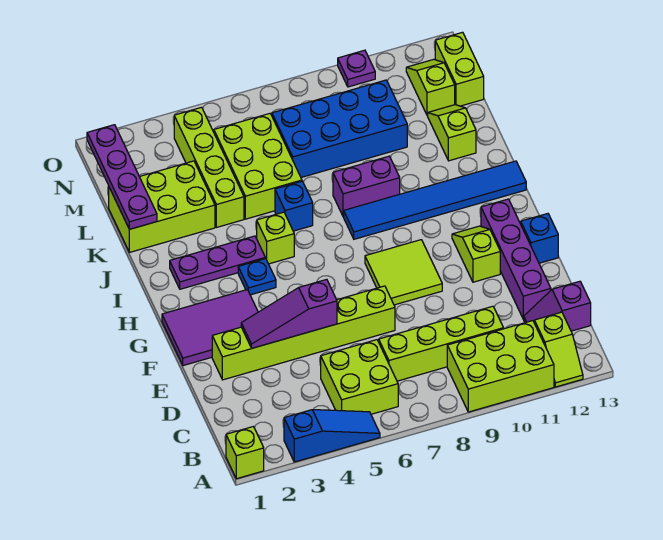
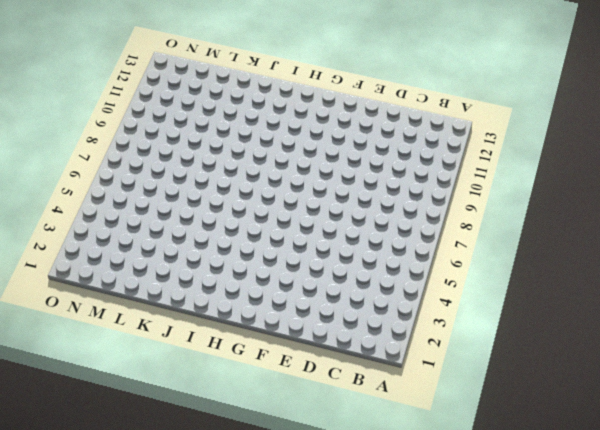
none -> lime brick A1 level 1
none -> blue slope A3:A5 level 1 top 3
none -> lime brick A9:B11 level 1

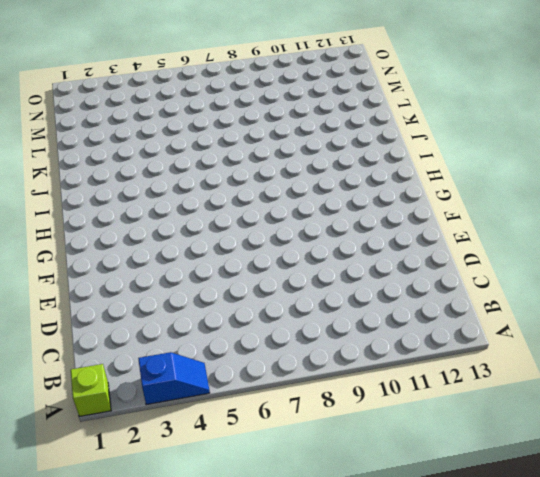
blue slope A3:A4 level 1 top 3 -> blue slope A3:A5 level 1 top 3
none -> lime brick A9:B11 level 1
none -> lime slope A12:B12 level 1 top B
none -> lime brick B5:C6 level 1

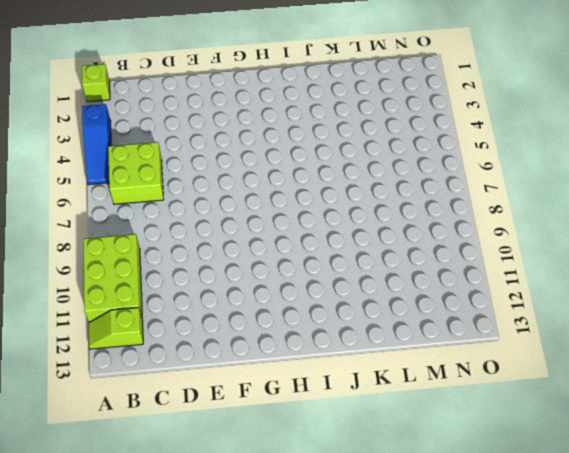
none -> lime brick C7:C10 level 1
none -> purple slope C12:C13 level 1 top 13
none -> purple brick D12:G12 level 1

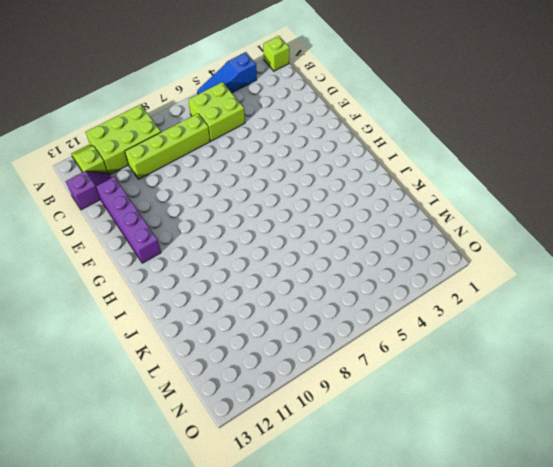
none -> lime brick E2:E7 level 1
none -> purple tile F1:G3 level 1
none -> lime tile F8:G9 level 1

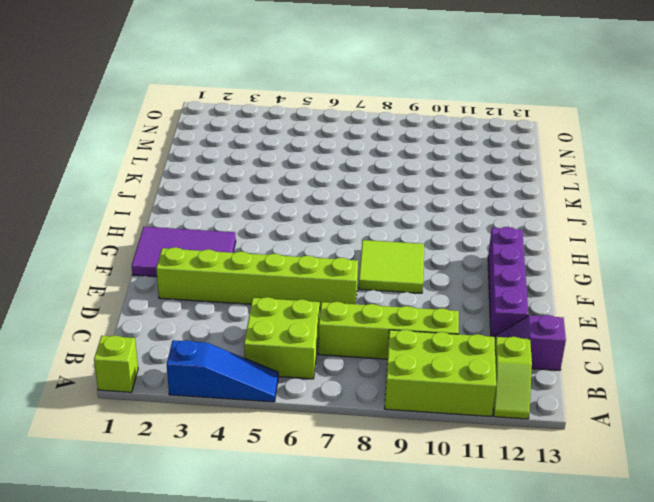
none -> lime slope F11:G11 level 1 top F
none -> blue brick F13 level 1
none -> blue plate H4 level 1

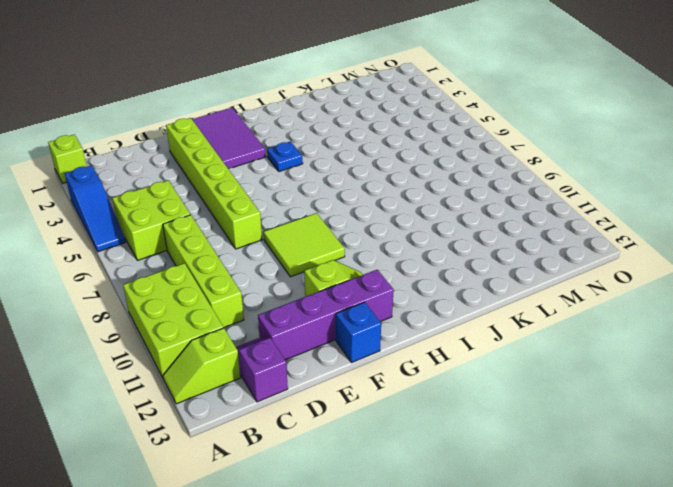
none -> purple plate I2:I4 level 1
none -> lime brick I5 level 1
none -> blue tile I8:I13 level 1

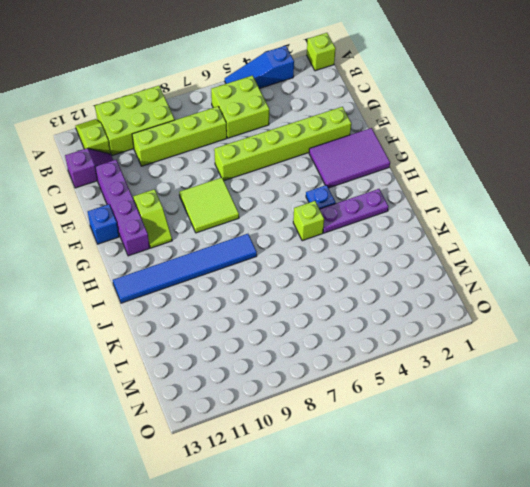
none -> blue brick J6 level 1
none -> purple brick J8:J9 level 1
none -> lime brick K1:L3 level 1

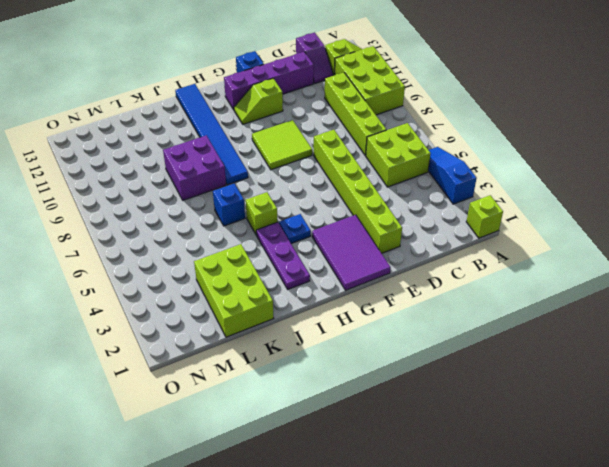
purple brick J8:K9 level 1 -> purple brick J8:J9 level 1
none -> lime brick K4:N4 level 1
none -> lime brick K5:M6 level 1
none -> lime slope K12:L12 level 1 top K

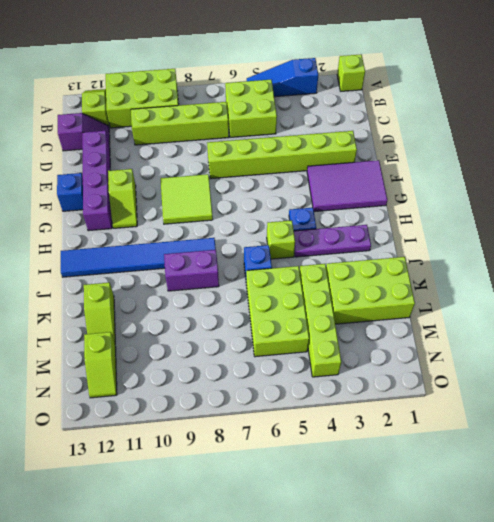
none -> blue brick L7:M10 level 1
none -> lime brick M13:N13 level 1
none -> purple plate O10 level 1

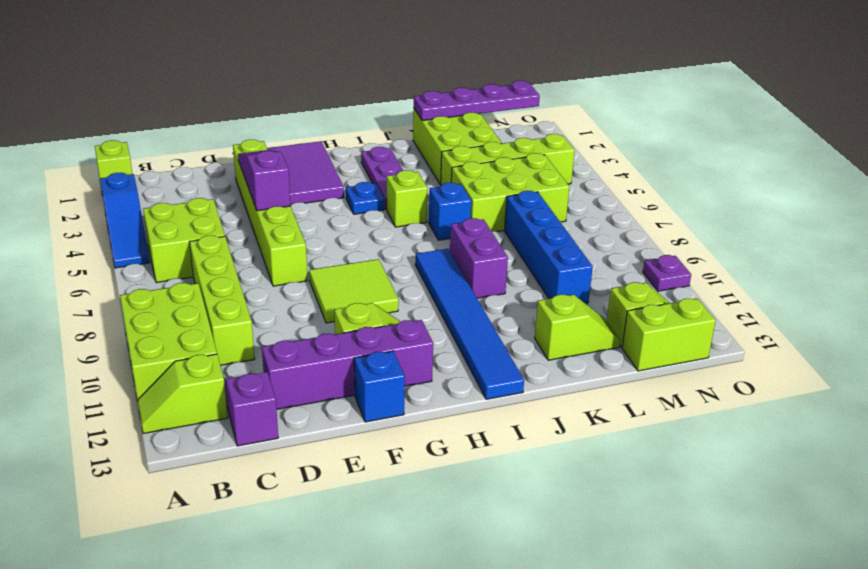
blue brick L7:L10 level 1 -> blue brick L7:M10 level 1

